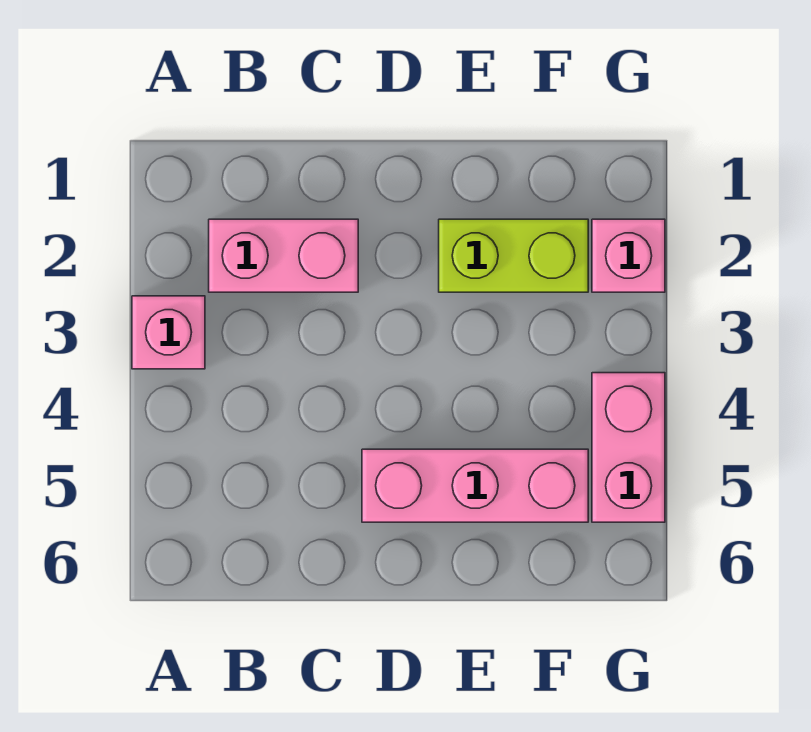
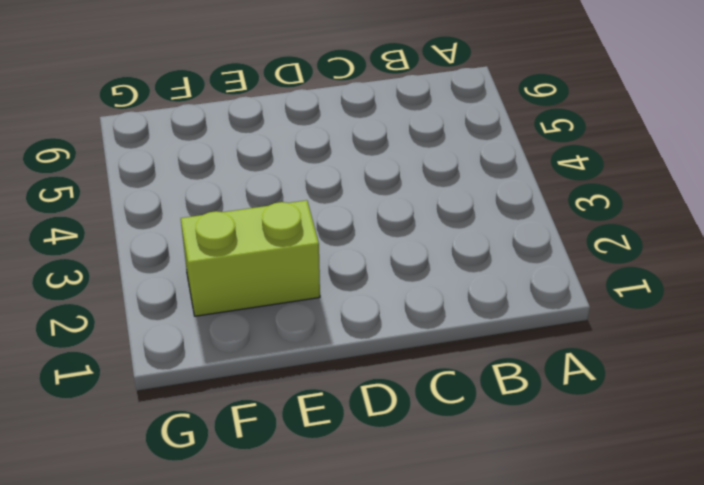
none -> pink brick A3 level 1
none -> pink brick B2:C2 level 1

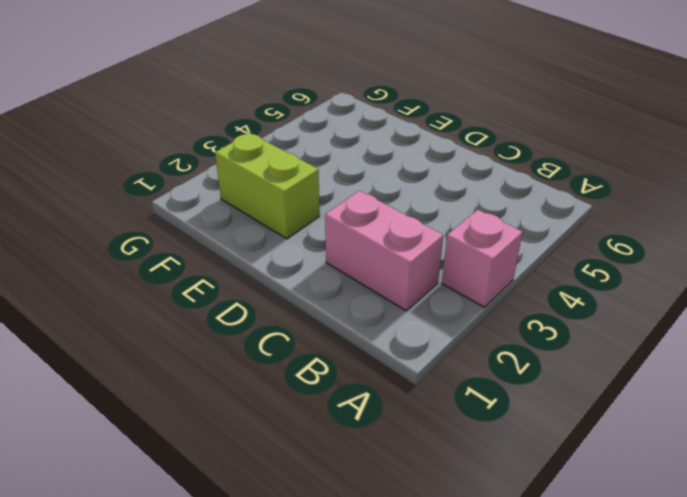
none -> pink brick D5:F5 level 1
none -> pink brick G2 level 1

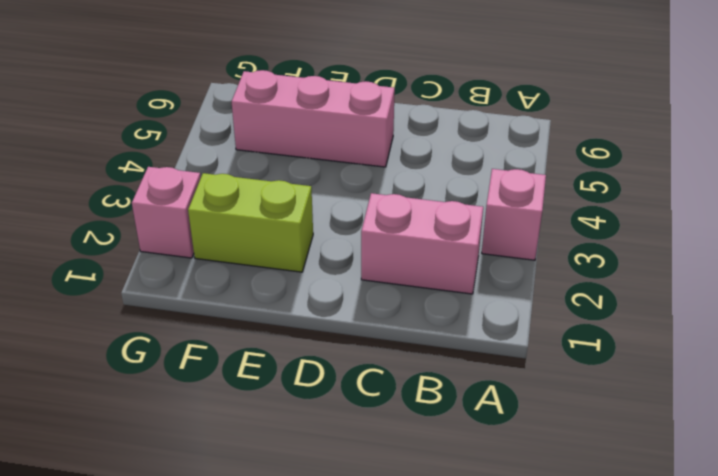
none -> pink brick G4:G5 level 1

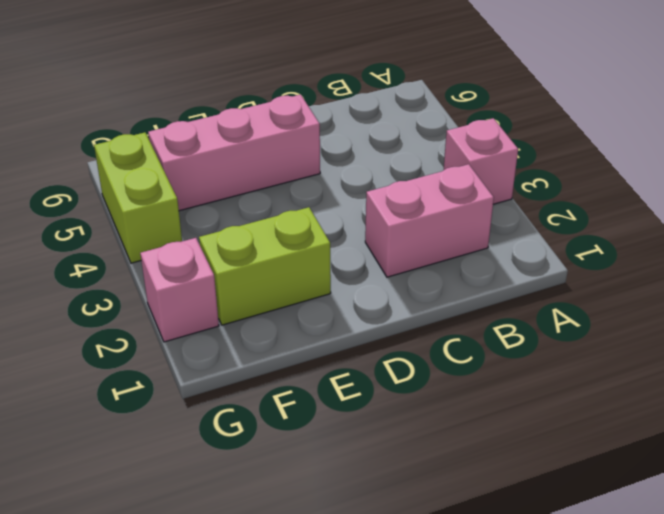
lime brick G4:G5 level 1 -> pink brick G4:G5 level 1

